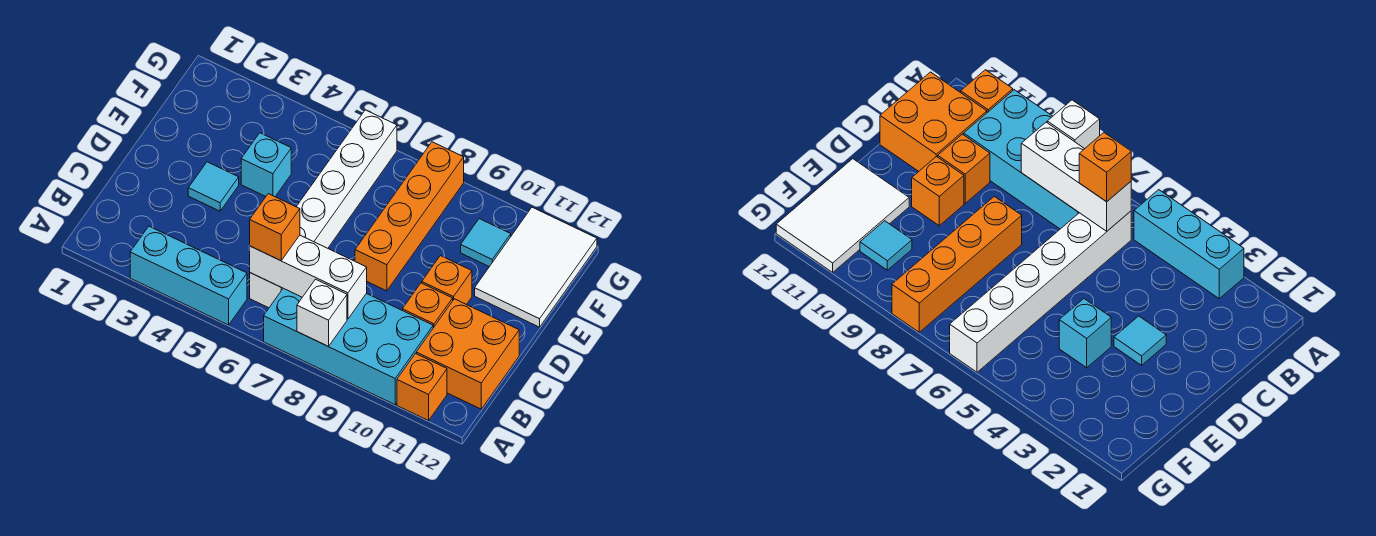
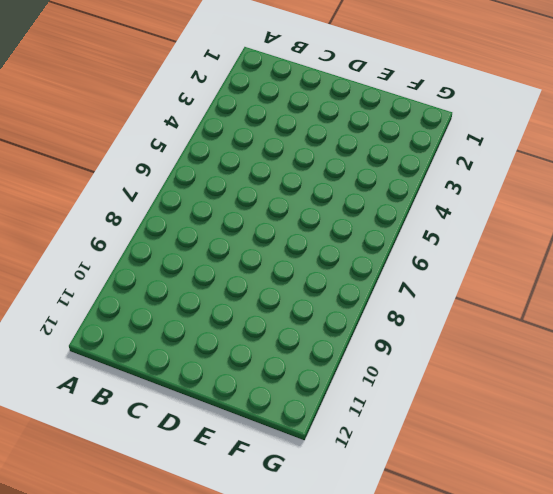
none -> cyan brick A3:A5 level 1
none -> cyan brick A7:B10 level 1
none -> orange brick A11 level 1

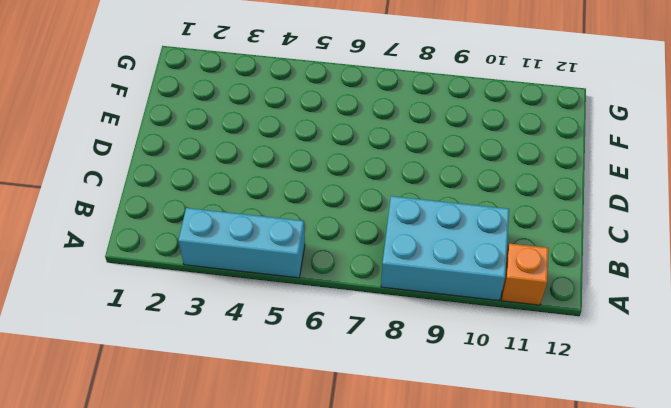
cyan brick A8:B10 level 1 -> cyan brick A7:B10 level 1
none -> white brick B6:G6 level 1
none -> orange brick B11:C12 level 1
none -> orange brick C10 level 1

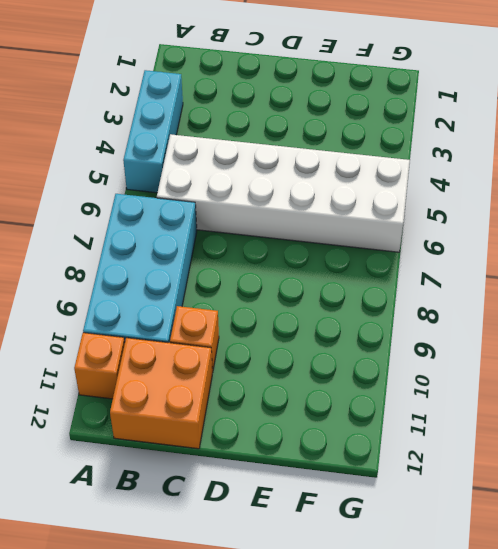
white brick B5:G6 level 1 -> white brick B6:G6 level 1
none -> cyan tile D3 level 1
none -> orange brick D8:G8 level 1
none -> orange brick D10 level 1

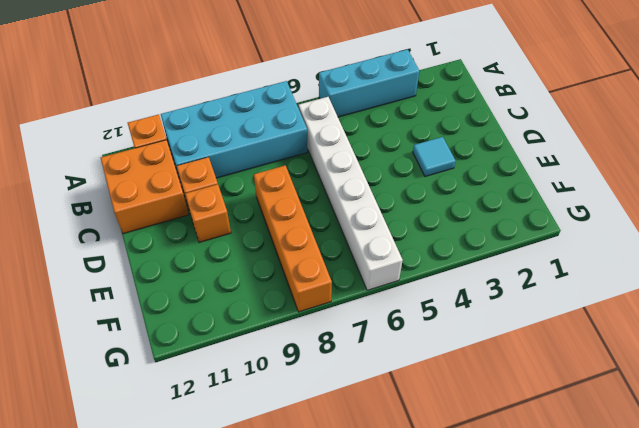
none -> cyan brick E4 level 1
none -> white tile E11:G12 level 1
none -> cyan tile F10 level 1

